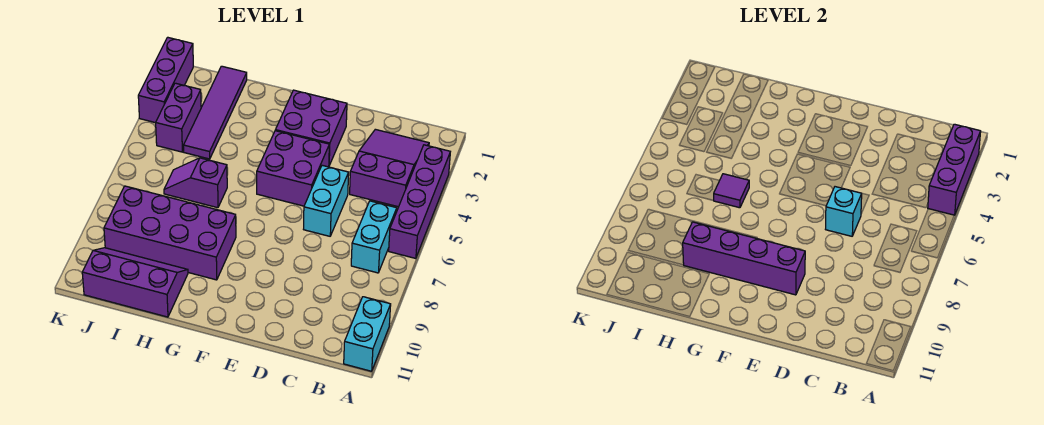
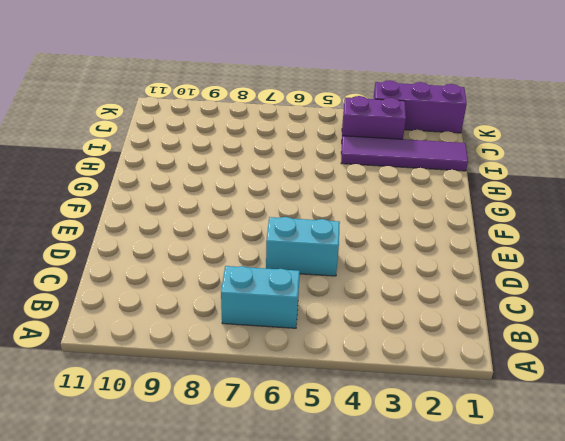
none -> purple brick A3:A6 level 1
none -> cyan brick A10:A11 level 1
none -> purple slope B2:C4 level 1 top 4

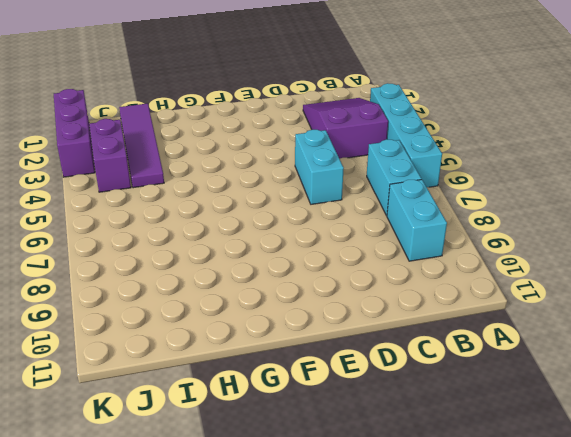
cyan brick A3:A6 level 1 -> purple brick A3:A6 level 1
cyan brick B8:B9 level 1 -> cyan brick A10:A11 level 1
none -> purple brick E2:F3 level 1
none -> purple brick E4:F5 level 1
none -> purple brick G8:J9 level 1

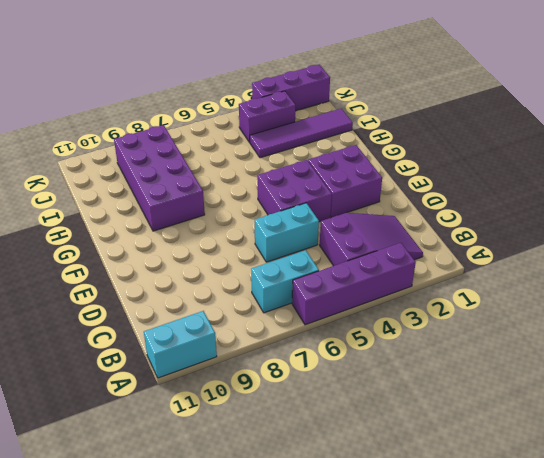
none -> purple slope H6:I6 level 1 top H
none -> purple slope H10:J11 level 1 top 11
none -> purple brick A2:A4 level 2

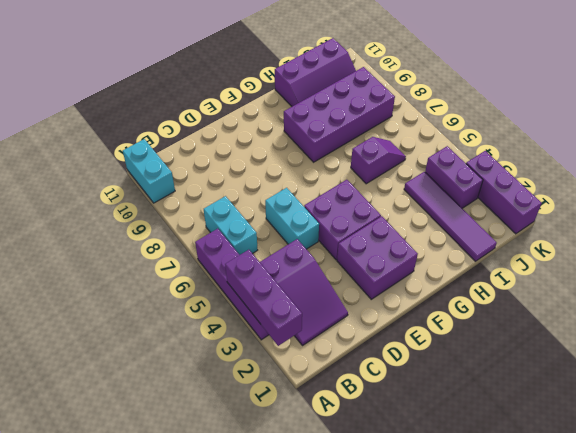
none -> cyan brick D6 level 2
none -> purple brick E9:H9 level 2
none -> purple tile H6 level 2

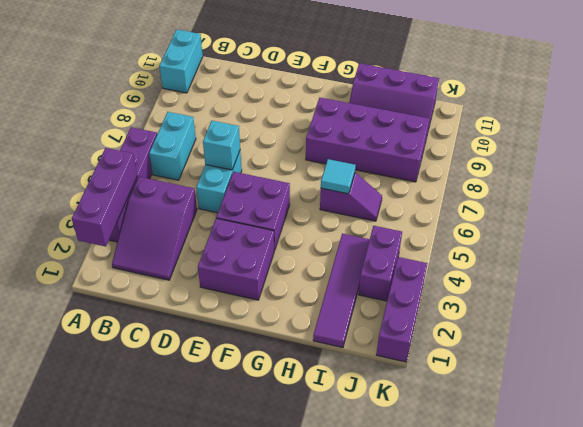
cyan tile H6 level 2 -> purple tile H6 level 2
none -> purple brick E9:H9 level 2

